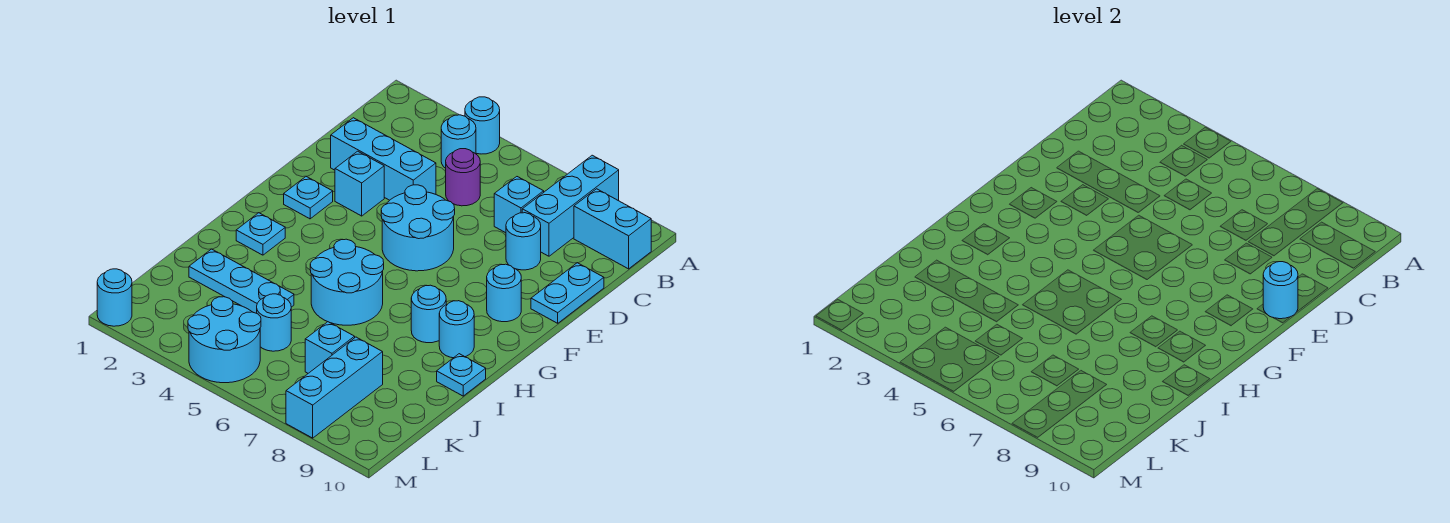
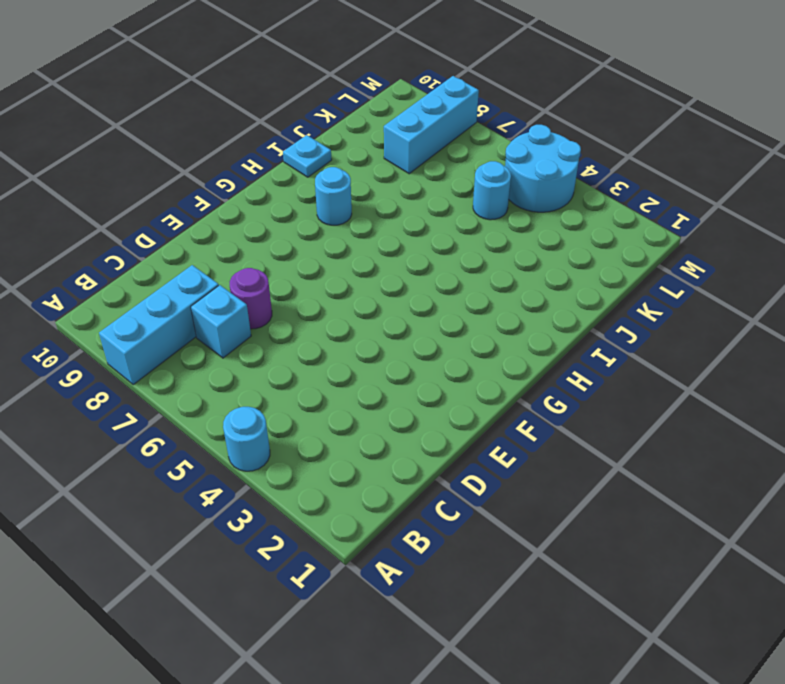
purple round brick D7 level 1 -> purple round brick C5 level 1
none -> cyan round brick B4 level 1
none -> cyan brick B9:B10 level 1
none -> cyan brick D2:D4 level 1

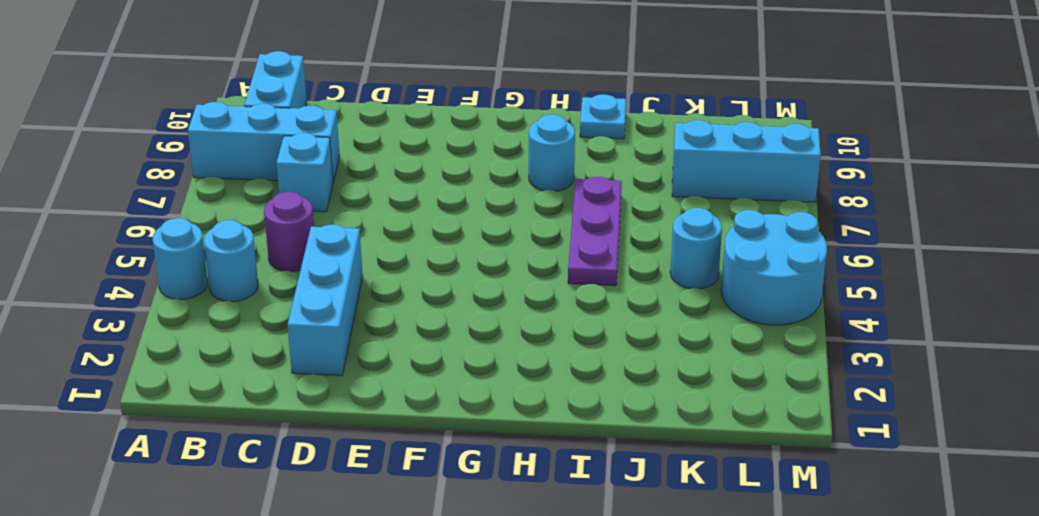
purple plate I5:I7 level 1 -> cyan round brick H5:I6 level 1
none -> cyan round brick D8 level 1
none -> cyan plate D10:E10 level 1
none -> cyan brick E3 level 1

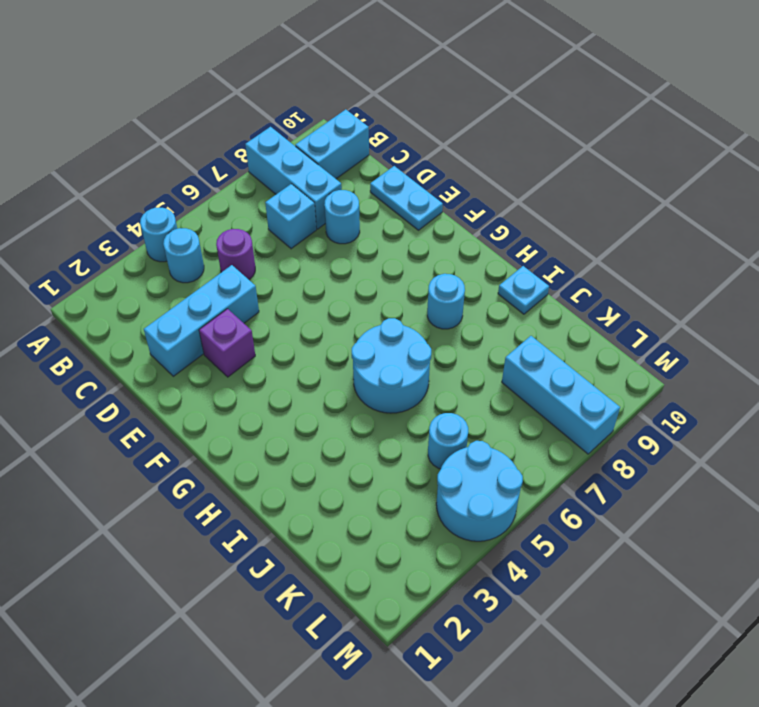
purple brick E3 level 1 -> cyan brick E3 level 1
none -> cyan round brick E5:F6 level 1
none -> cyan plate F2 level 1
none -> cyan round brick F9 level 1

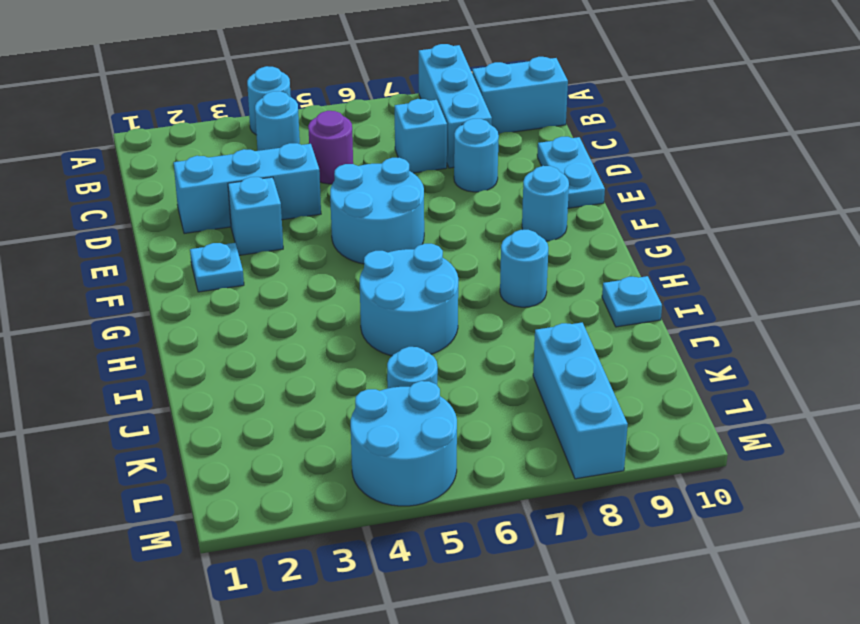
none -> cyan plate H2 level 1
none -> cyan round brick H9 level 1
none -> cyan plate J2:J4 level 1

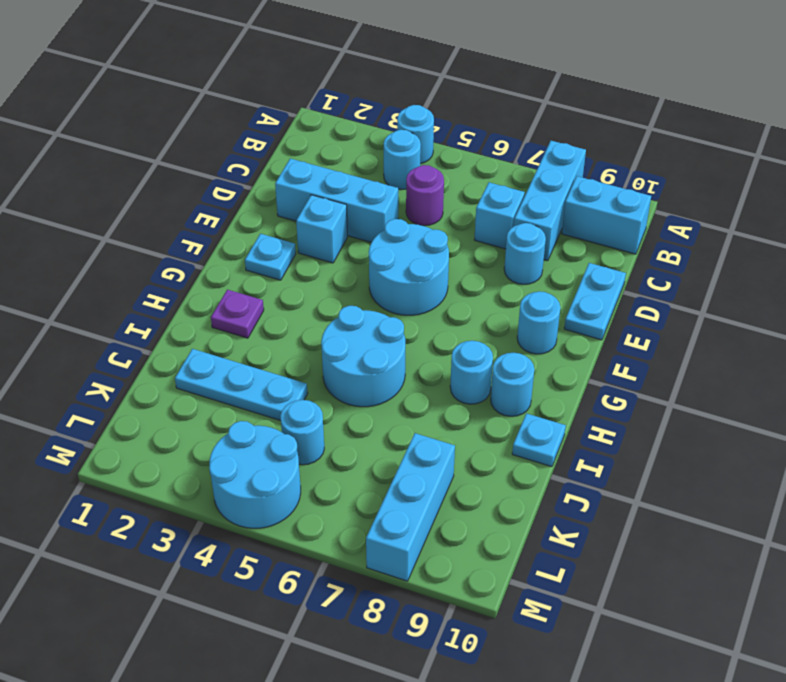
purple plate H2 level 1 -> cyan plate H2 level 1
none -> cyan brick K7 level 1
none -> cyan round brick M1 level 1
none -> cyan round brick E10 level 2

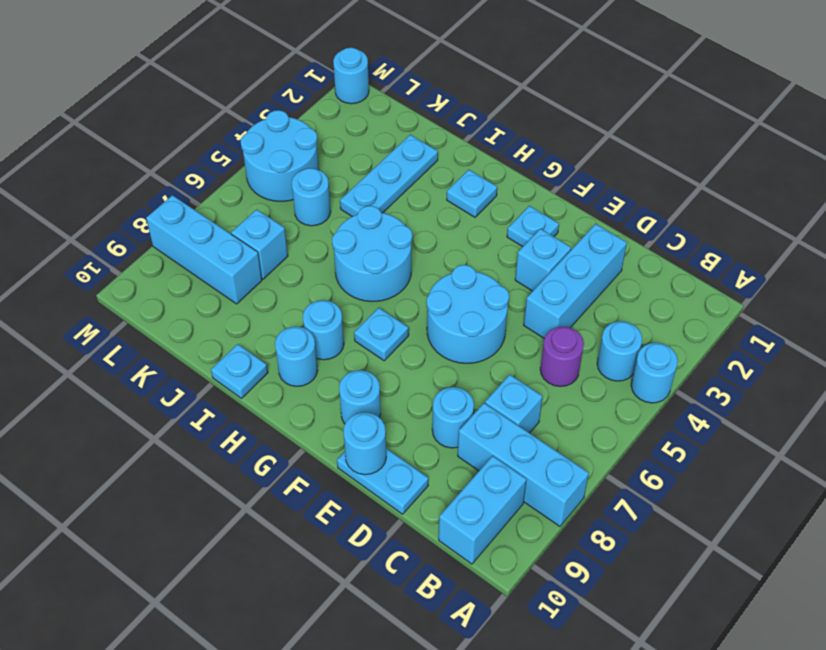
cyan plate G7 level 1 -> none

